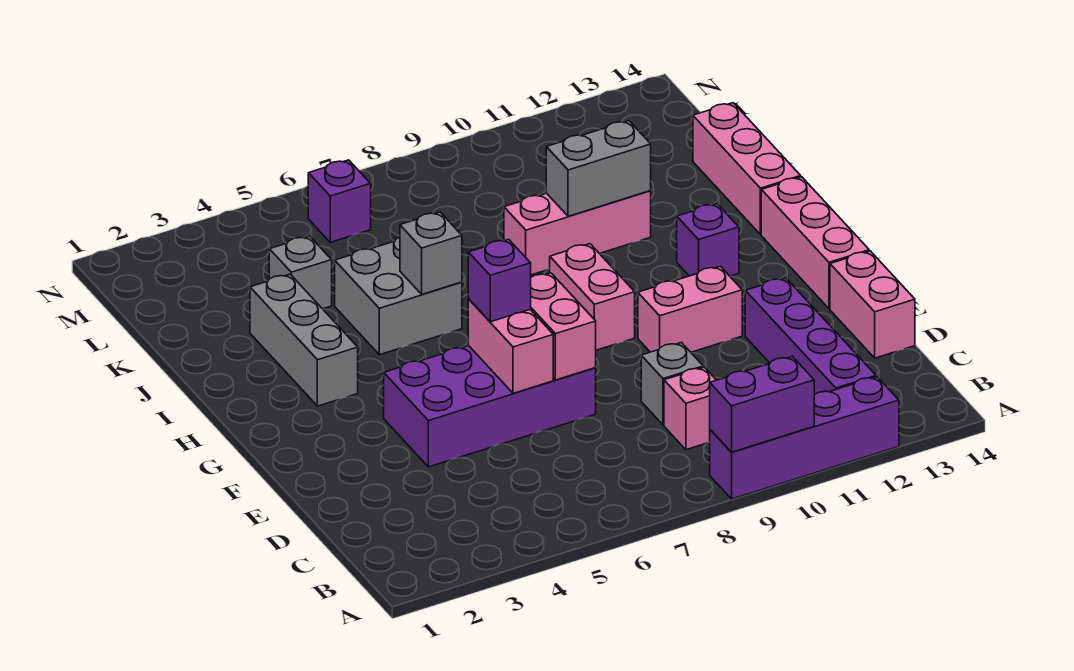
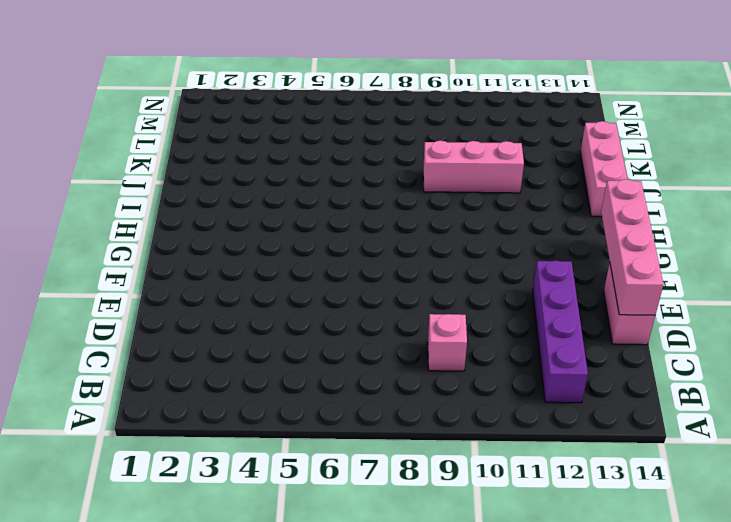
pink brick D14:G14 level 2 -> none
none -> purple brick A9:A12 level 1
none -> grey brick D9 level 1
none -> purple brick E4:F7 level 1

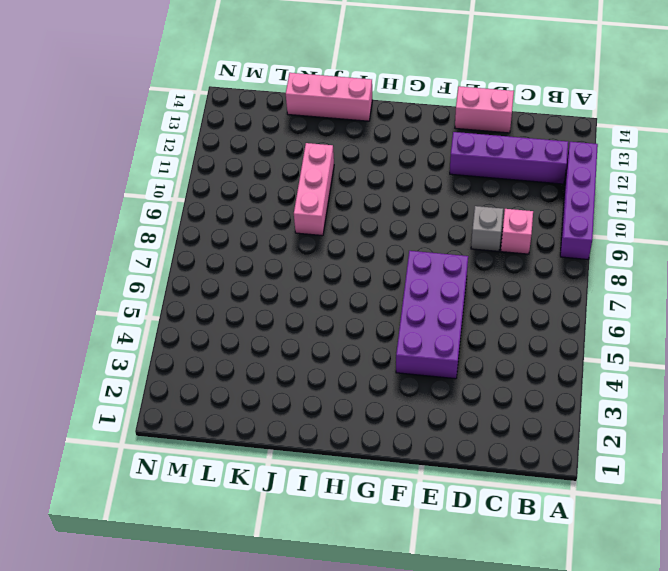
none -> pink brick F10:F11 level 1
none -> pink brick F14:H14 level 1
none -> pink brick G9:H9 level 1

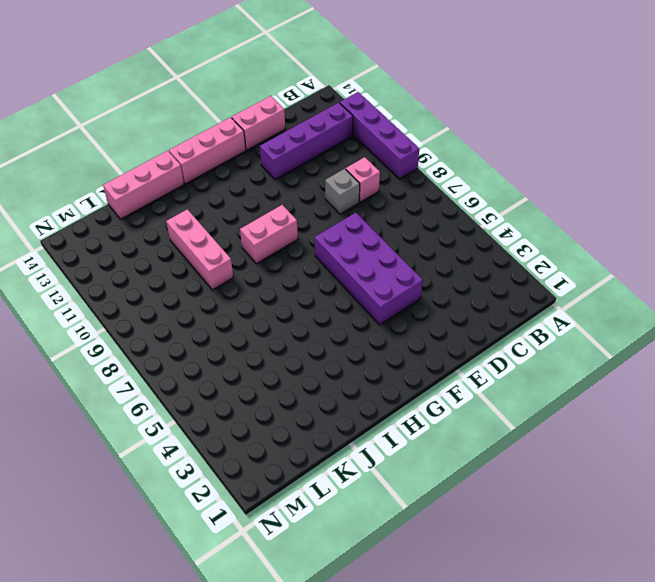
none -> pink brick F10:F11 level 1
none -> grey brick H3:J3 level 1
none -> purple brick H12 level 1

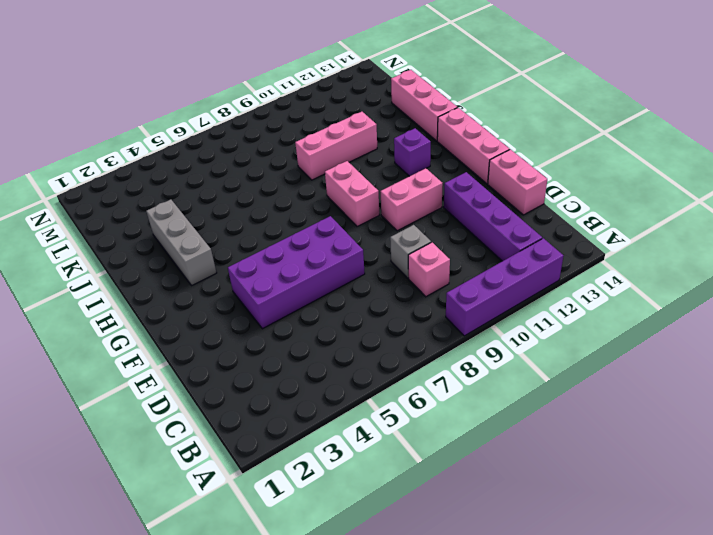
none -> grey brick I5:J6 level 1
none -> grey brick K4 level 1
none -> purple brick M6 level 1

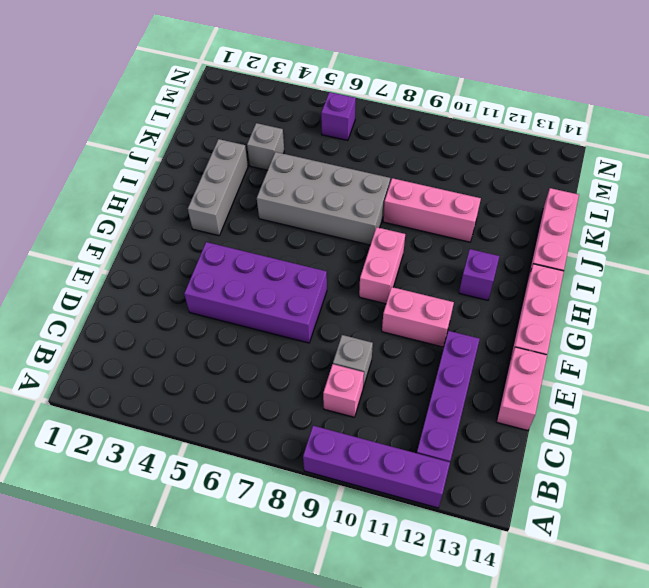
grey brick I5:J8 level 1 -> grey brick I5:J6 level 1
none -> purple brick A9:A10 level 2
none -> pink brick E6:F6 level 2
none -> pink brick E7:F7 level 2

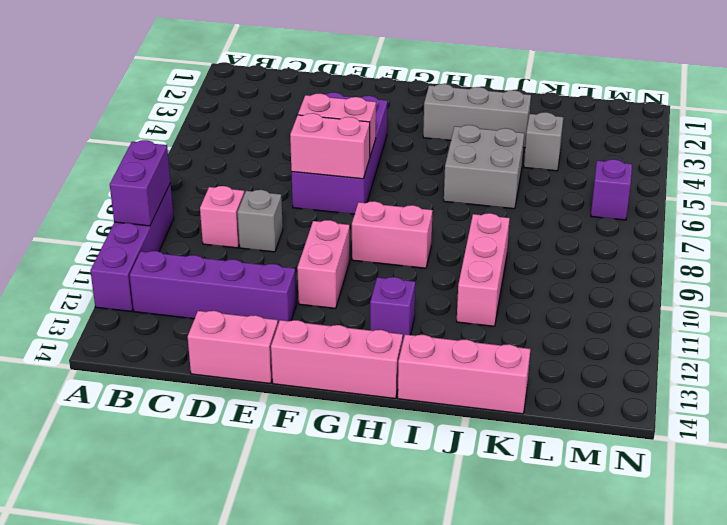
none -> grey brick I6 level 2
none -> grey brick J10:J11 level 2
none -> purple brick F6 level 3

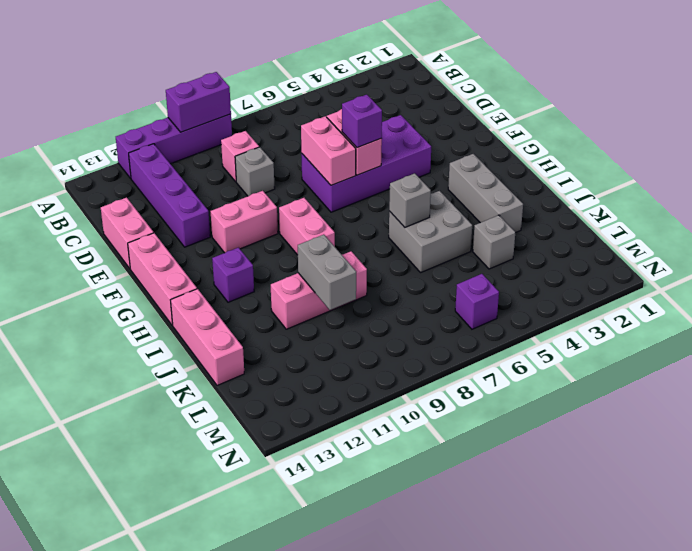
grey brick J10:K10 level 2 -> grey brick J10:J11 level 2

